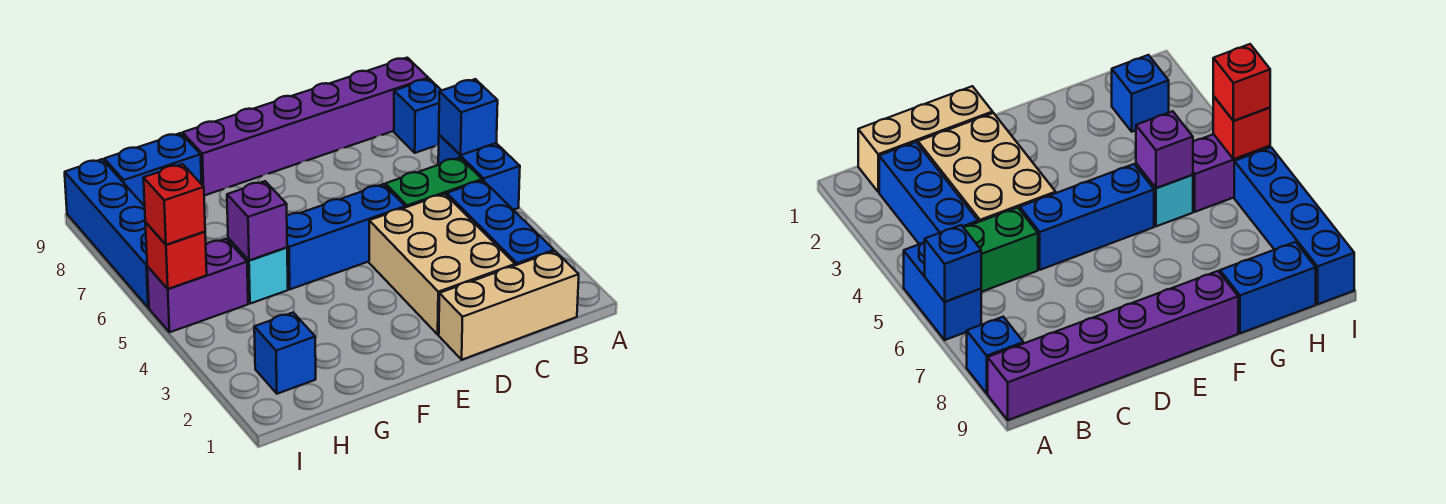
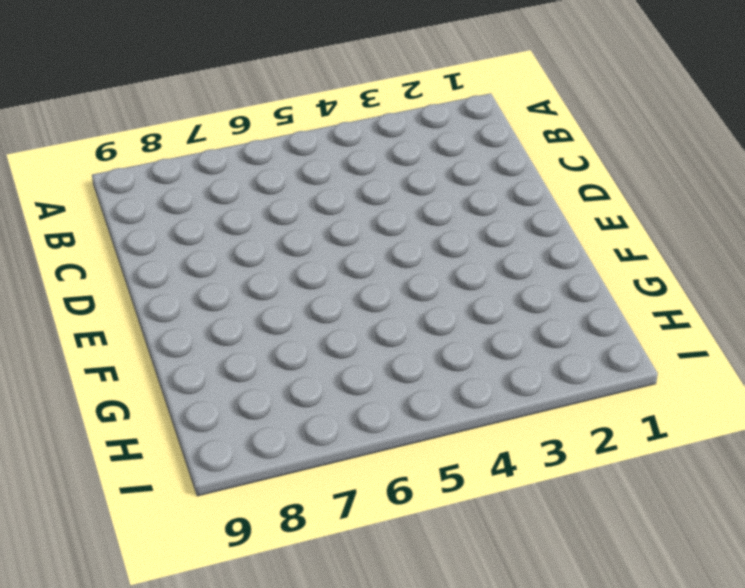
none -> blue brick A5:A6 level 1
none -> blue brick A8 level 1
none -> purple brick A9:F9 level 1

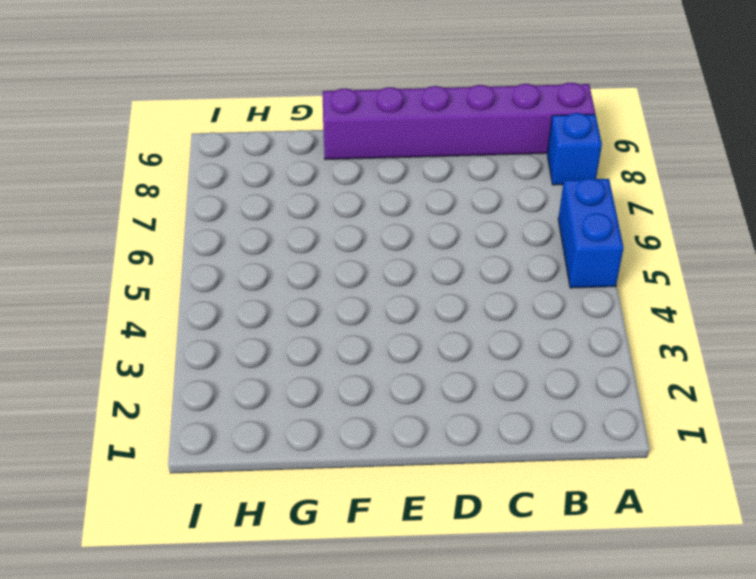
none -> tan brick B1:D1 level 1
none -> blue brick B2:B4 level 1
none -> green brick B5:C5 level 1

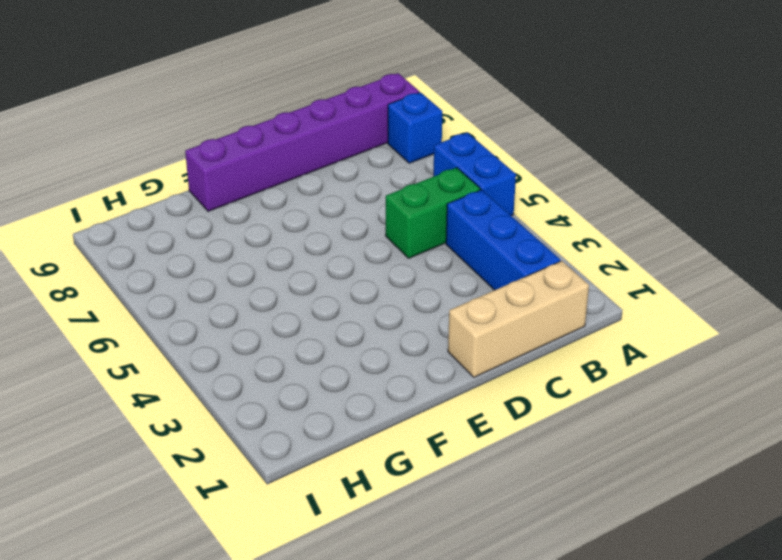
none -> tan brick C2:D4 level 1
none -> blue brick D5:F5 level 1
none -> cyan brick G5 level 1

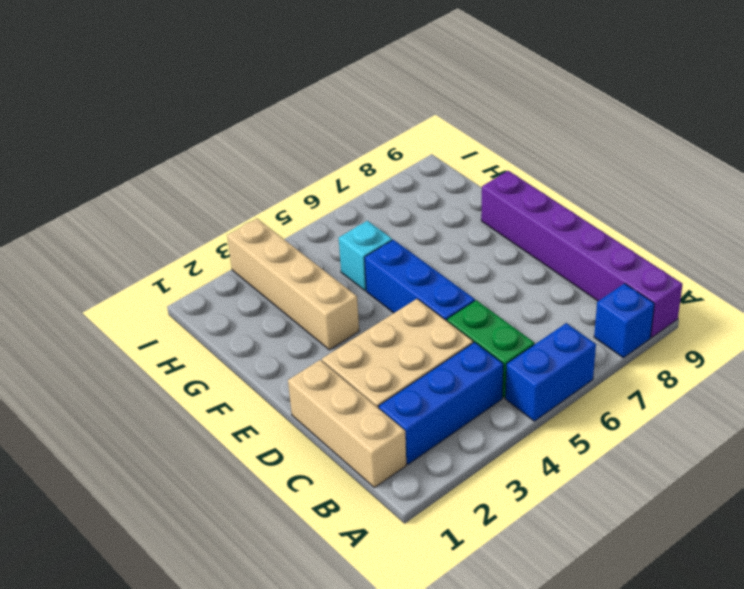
tan brick F3:I3 level 1 -> none
none -> blue brick G9:H9 level 1
none -> blue brick H2 level 1
none -> purple brick H5:I5 level 1

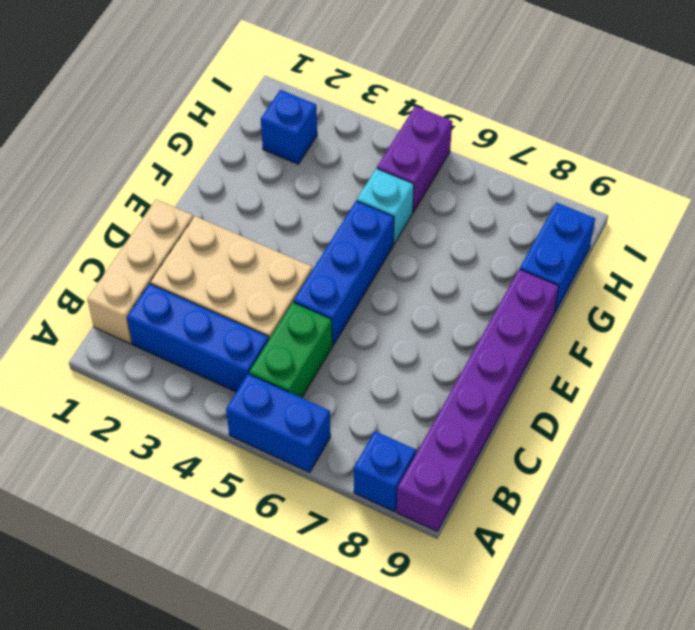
none -> blue brick I6:I9 level 1
none -> blue brick A6 level 2
none -> purple brick G5 level 2

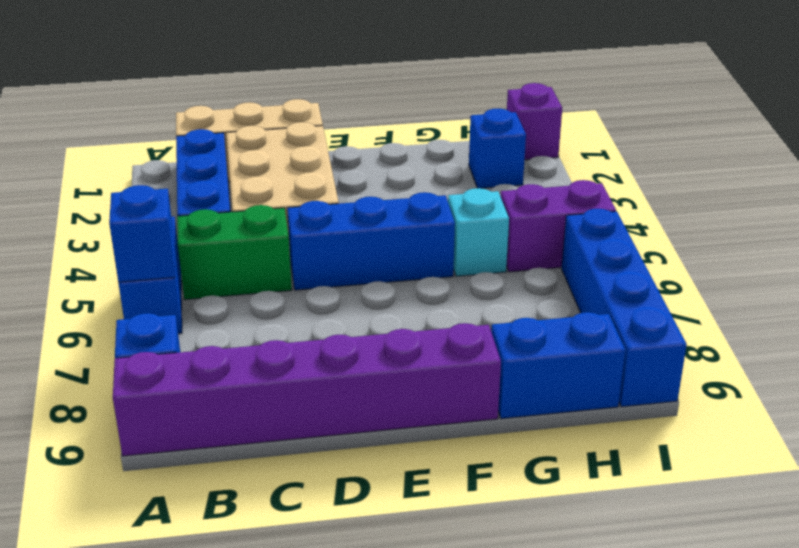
purple brick I1 level 1 -> purple brick G5 level 2
none -> red brick I5 level 2
none -> red brick I5 level 3

